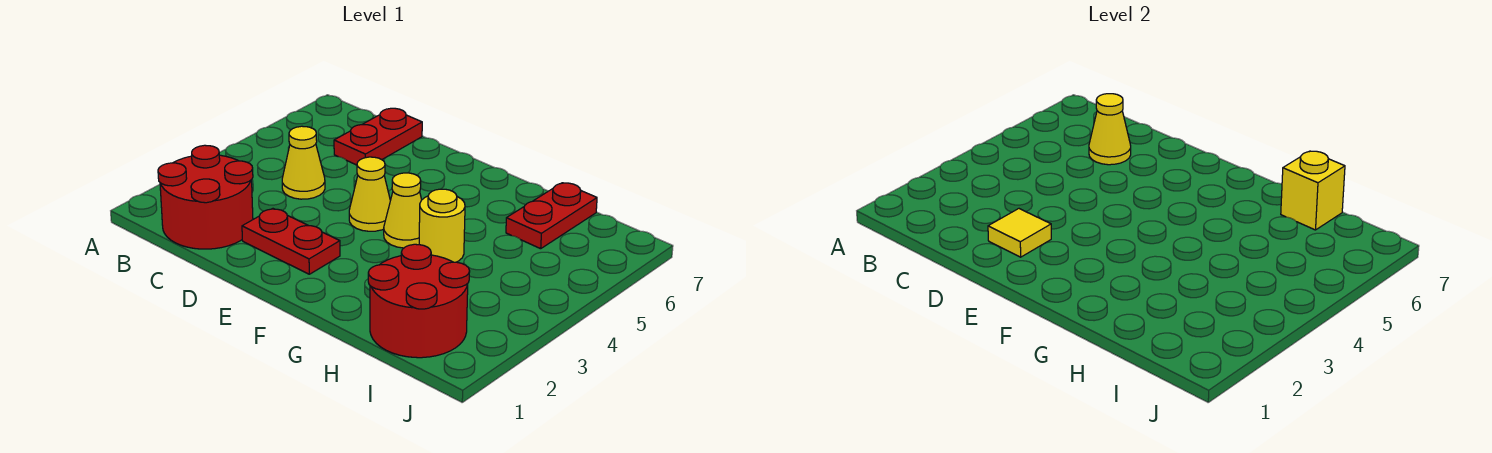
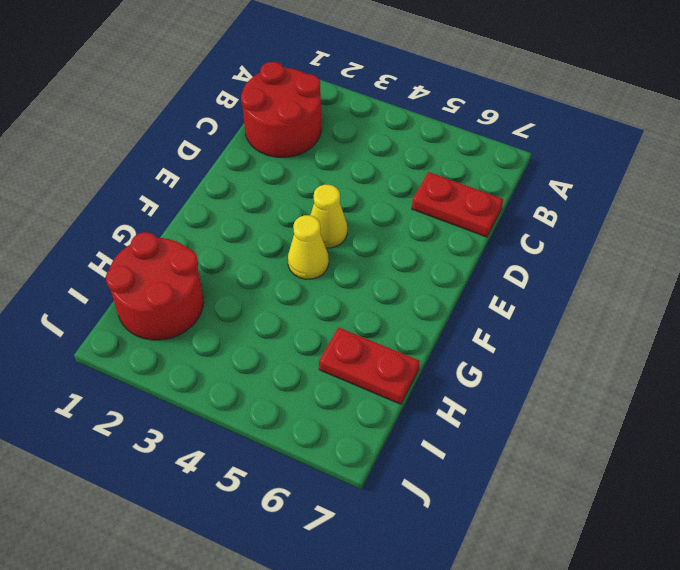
none -> yellow cone C4 level 1
none -> red plate D2:E2 level 1
none -> yellow round brick G4 level 1

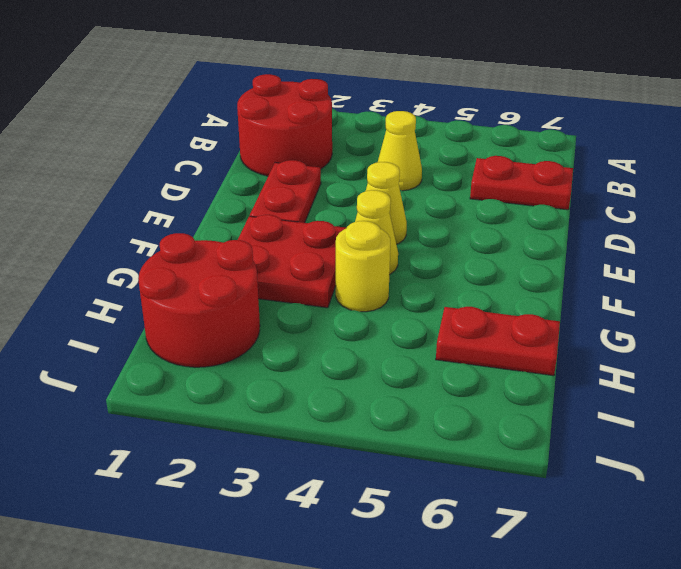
red plate F2:G3 level 1 -> none
none -> yellow cone C6 level 2
none -> yellow tile D2 level 2
none -> yellow brick H7 level 2

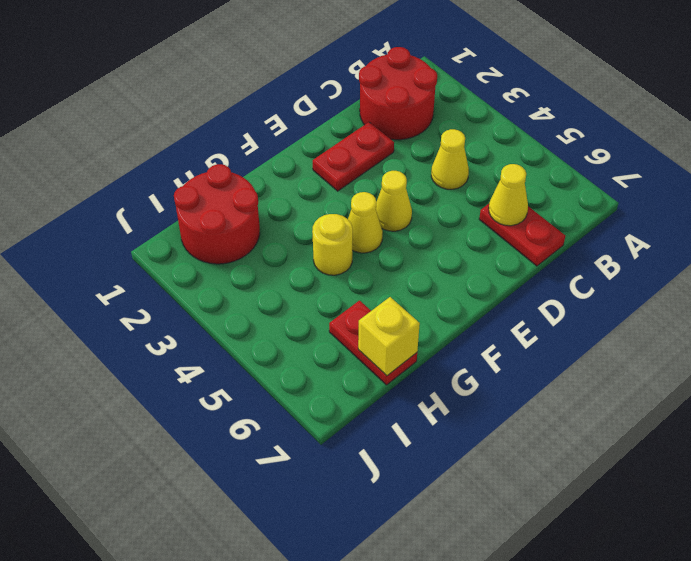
none -> yellow tile D2 level 2

